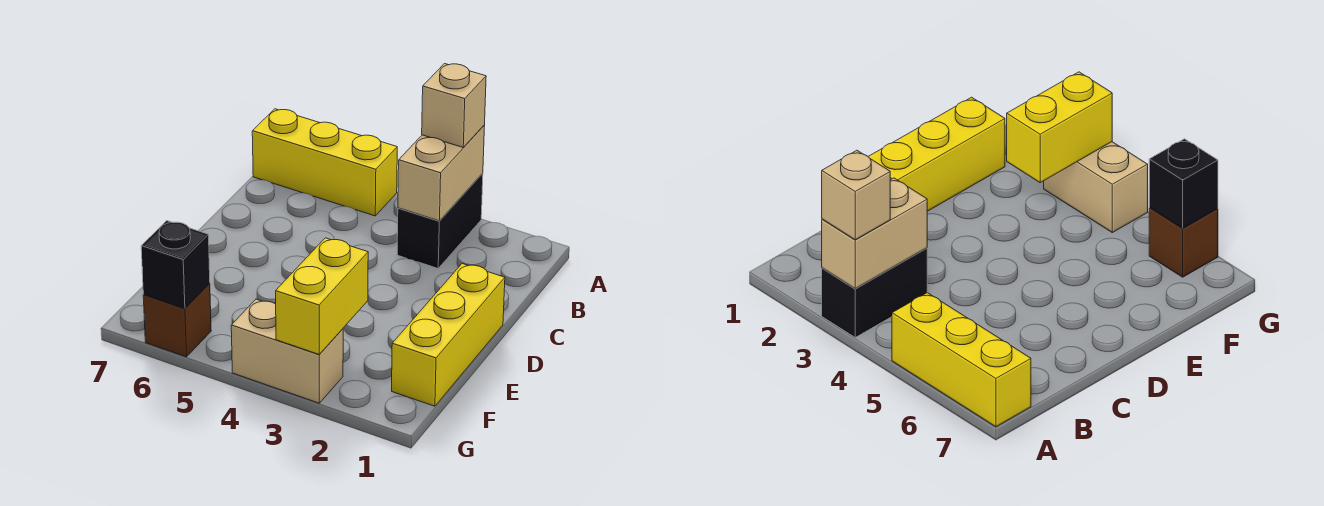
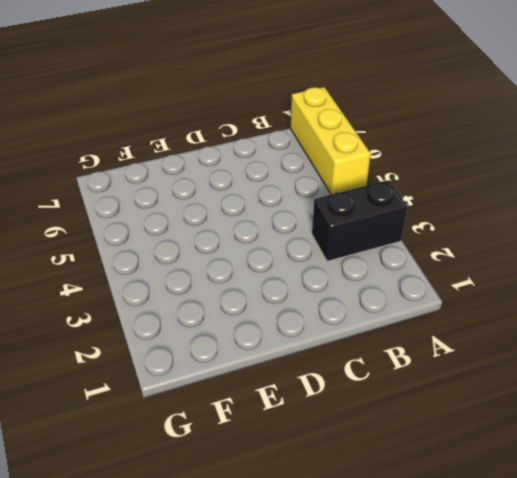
none -> yellow brick D1:F1 level 1
none -> tan brick G3:G4 level 1

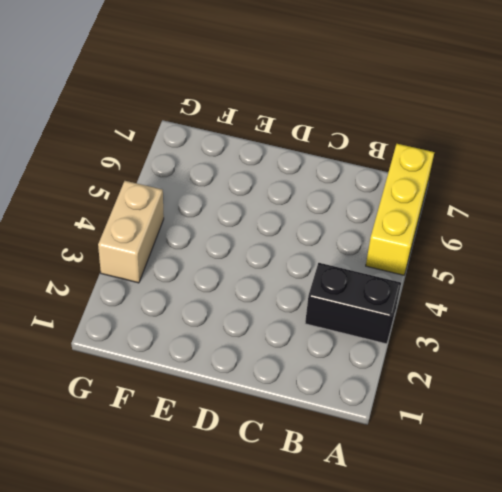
none -> yellow brick D1:F1 level 1
none -> brown brick G6 level 1

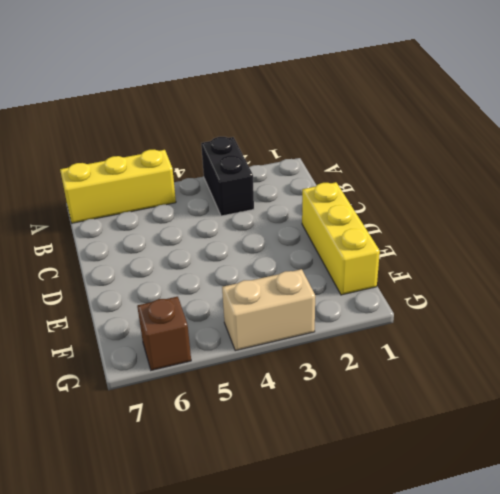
none -> tan brick A3:B3 level 2
none -> yellow brick F3:G3 level 2

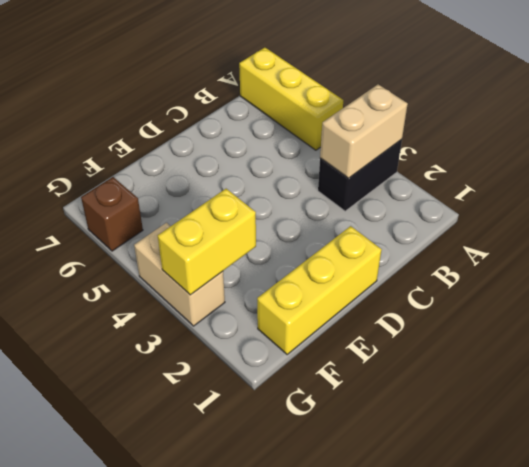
none -> black brick G6 level 2
none -> tan brick A3 level 3

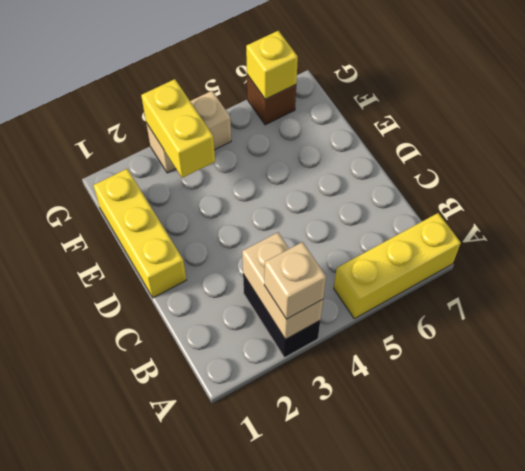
yellow brick G6 level 2 -> black brick G6 level 2

